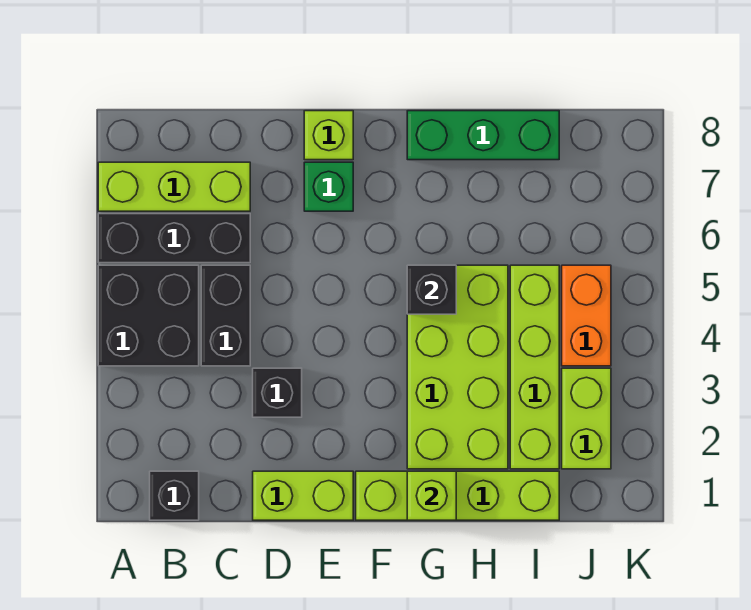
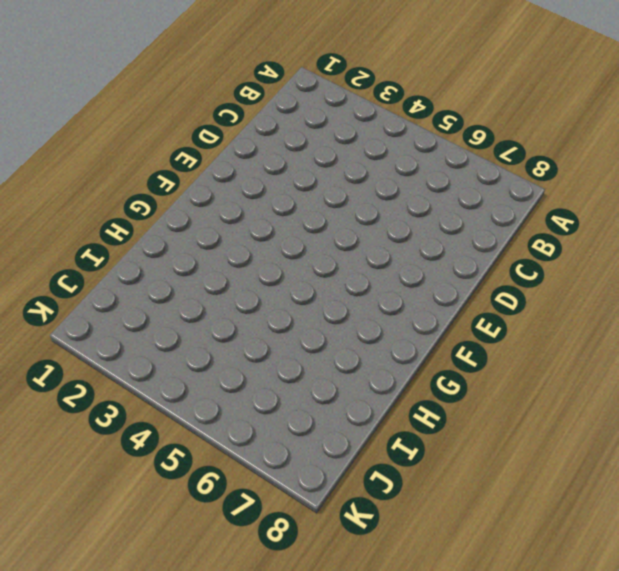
none -> black brick A4:B5 level 1
none -> black brick A6:C6 level 1
none -> lime brick A7:C7 level 1

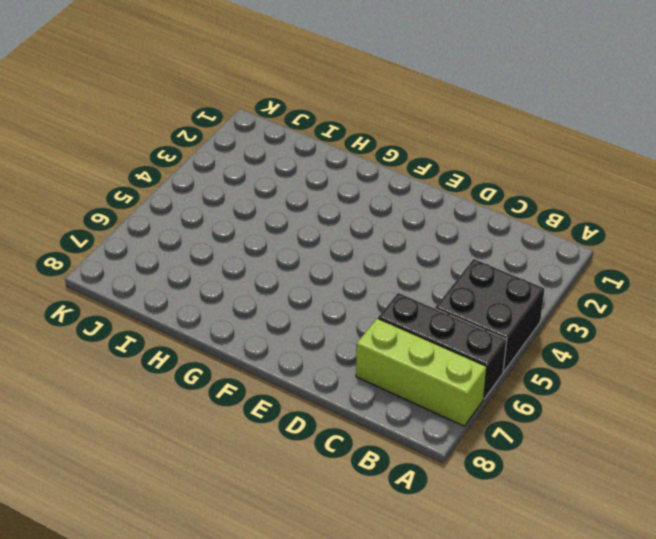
none -> black brick B1 level 1
none -> black brick C4:C5 level 1
none -> lime brick D1:E1 level 1

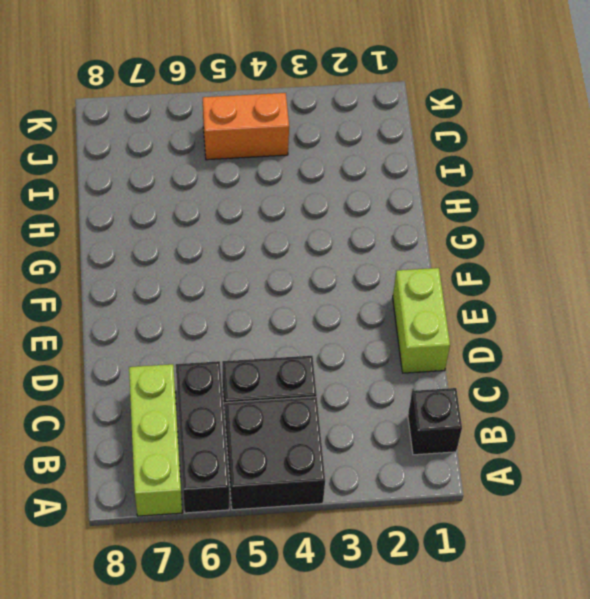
none -> black brick D3 level 1
none -> green brick E7 level 1
none -> lime brick E8 level 1

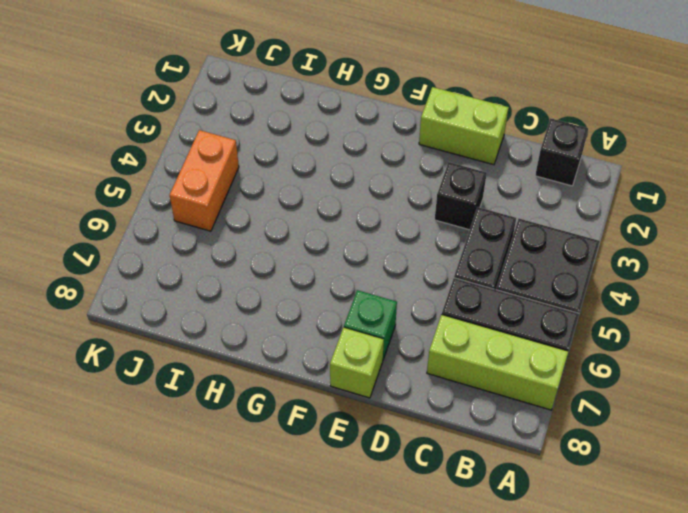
none -> lime brick F1:I1 level 1
none -> lime brick G2:H5 level 1
none -> green brick G8:I8 level 1

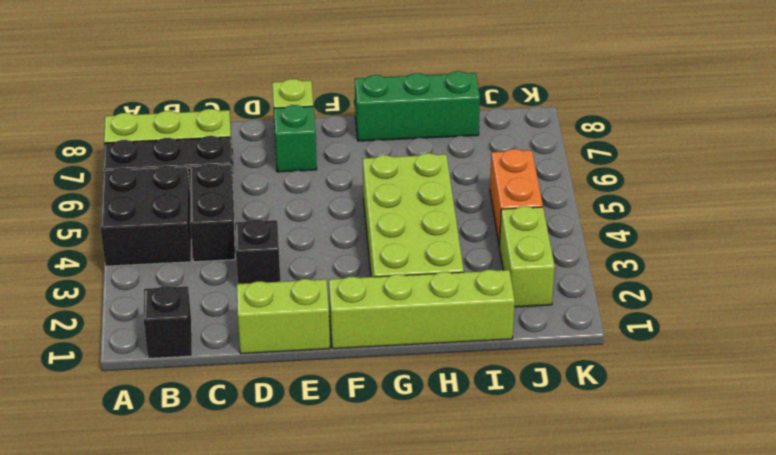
none -> lime brick I2:I5 level 1
none -> lime brick G1 level 2
none -> black brick G5 level 2

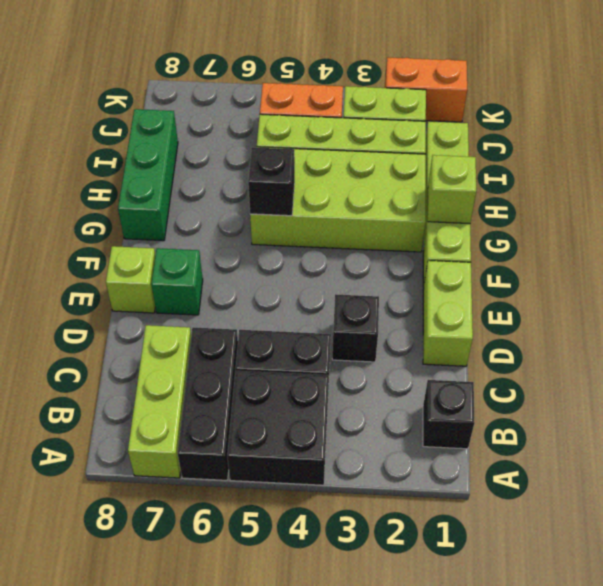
orange brick K1:K2 level 1 -> none

